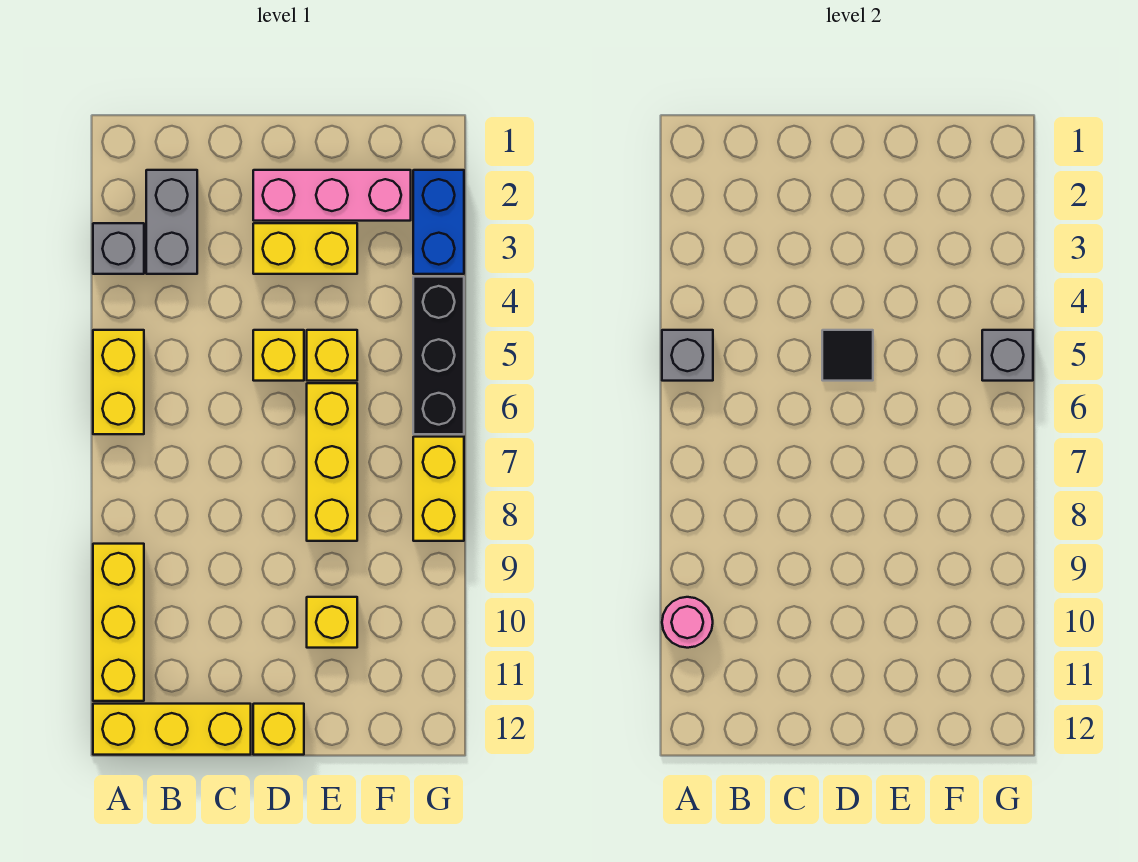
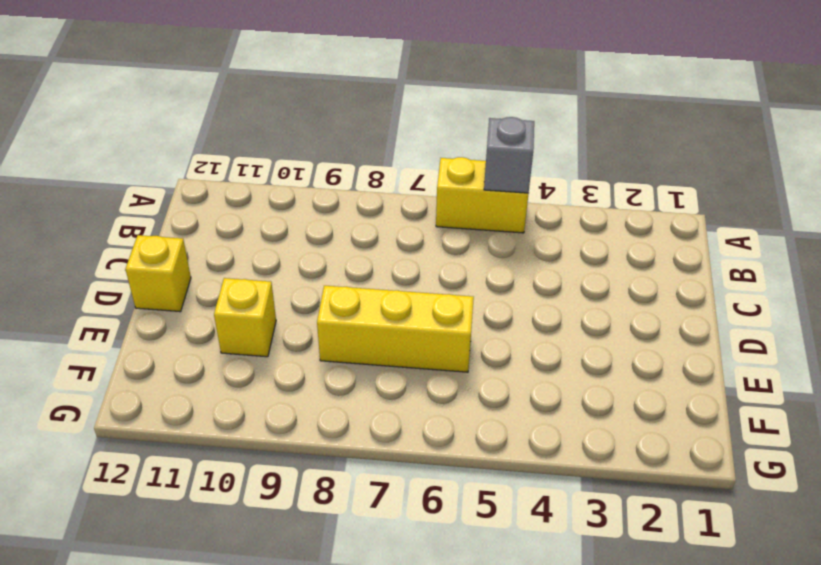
none -> grey brick A3 level 1
none -> yellow brick A9:A11 level 1
none -> yellow brick A12:C12 level 1

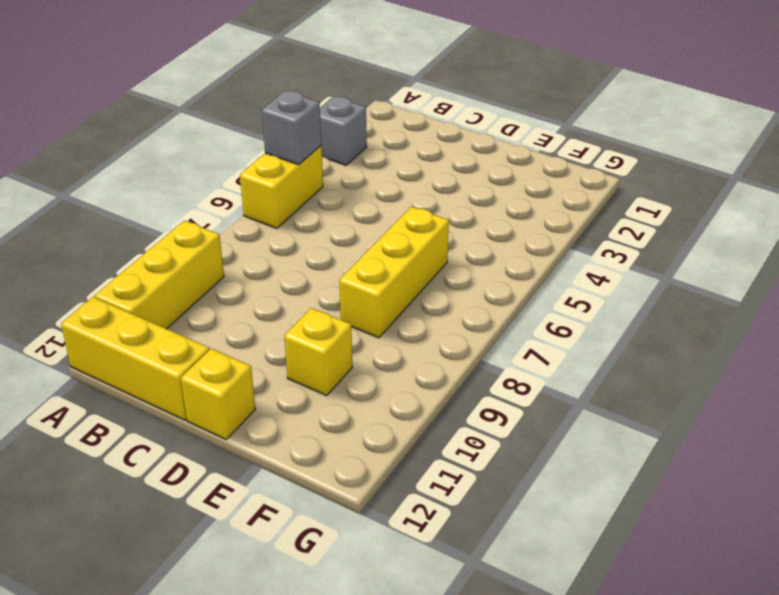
none -> grey brick B2:B3 level 1
none -> pink brick D2:F2 level 1
none -> yellow brick D3:E3 level 1

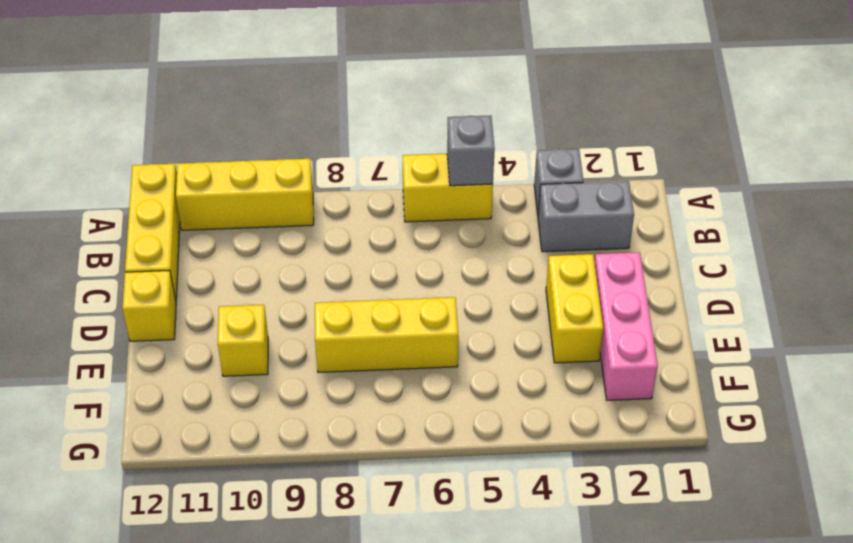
none -> yellow brick D5 level 1
none -> yellow brick E5 level 1
none -> blue brick G2:G3 level 1

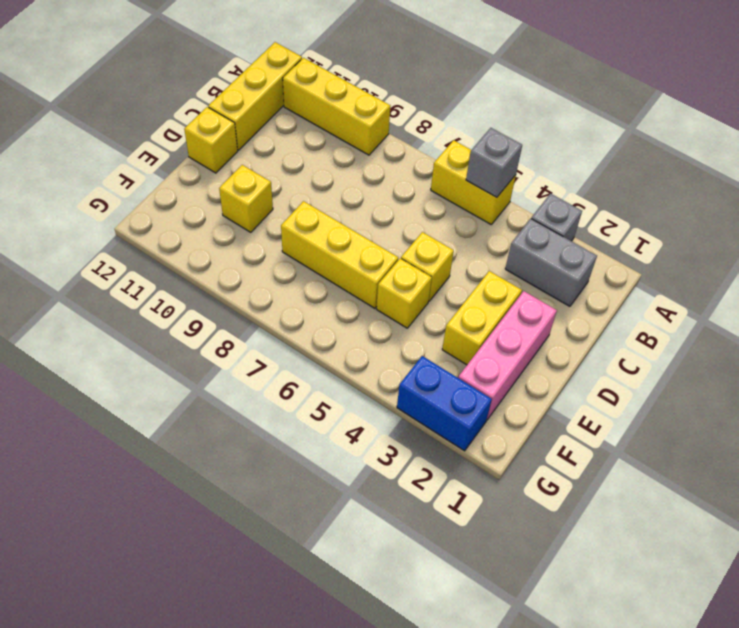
none -> black brick G4:G6 level 1
none -> yellow brick G7:G8 level 1
none -> pink round brick A10 level 2

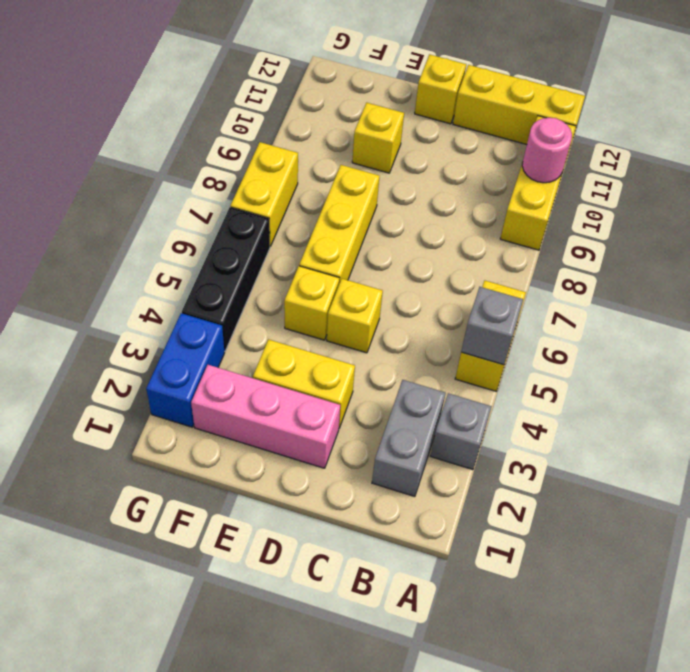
none -> black tile D5 level 2
none -> grey brick G5 level 2

